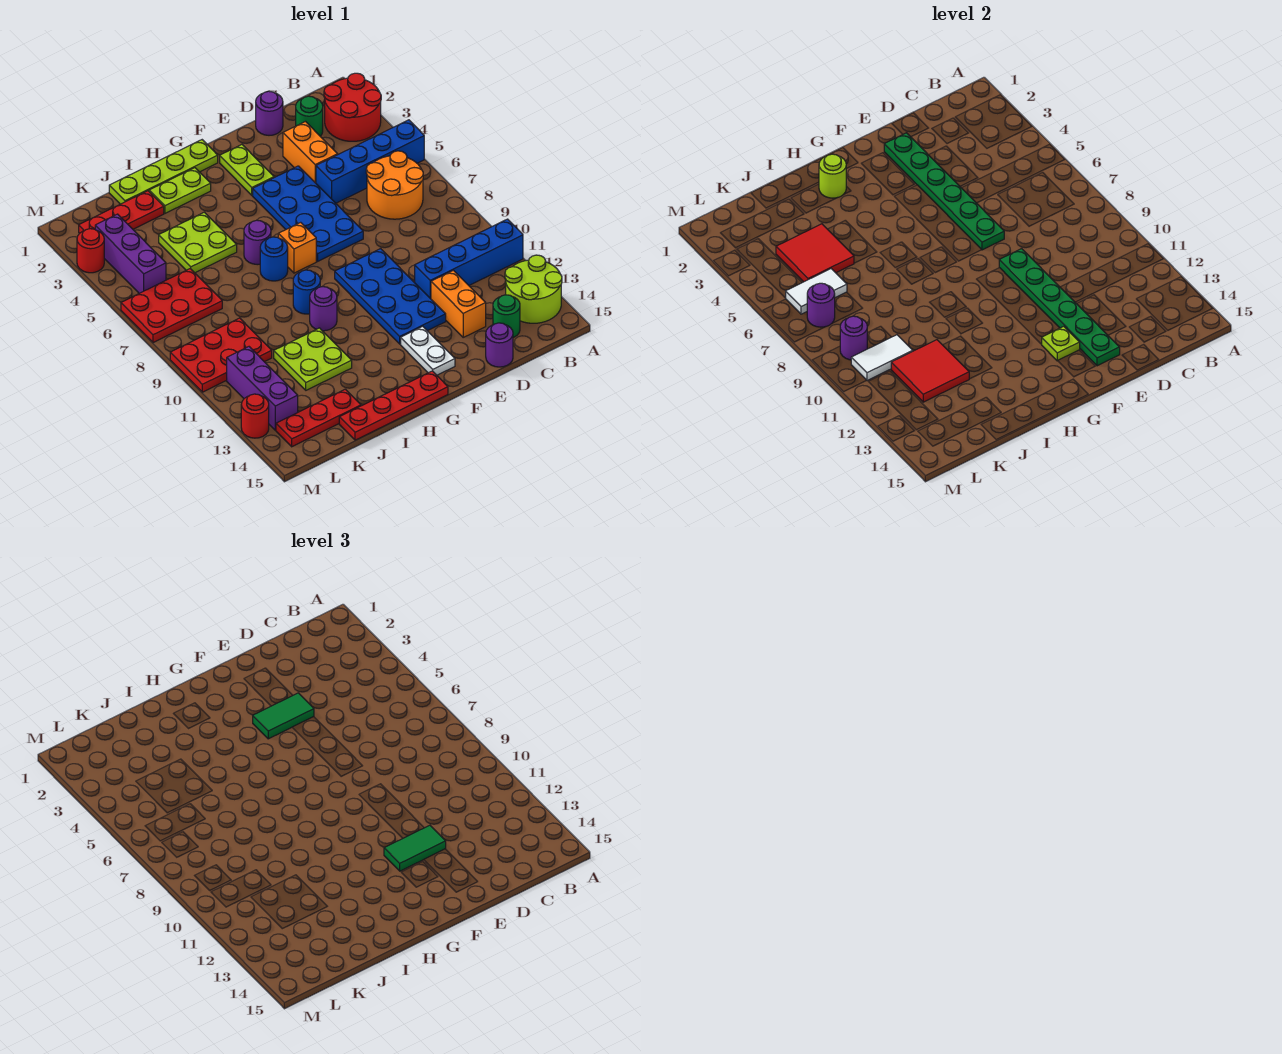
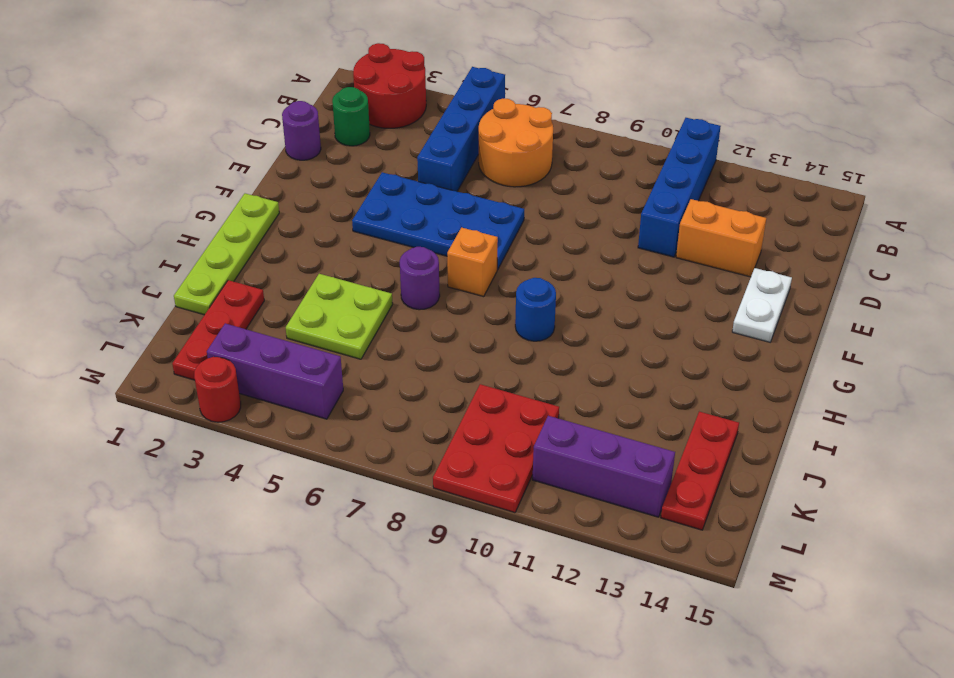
white plate E14:F14 level 1 -> white plate F13:F14 level 1
none -> lime round brick A13:B14 level 1
none -> green round brick C14 level 1
none -> orange brick D3:D4 level 1
none -> purple round brick D15 level 1

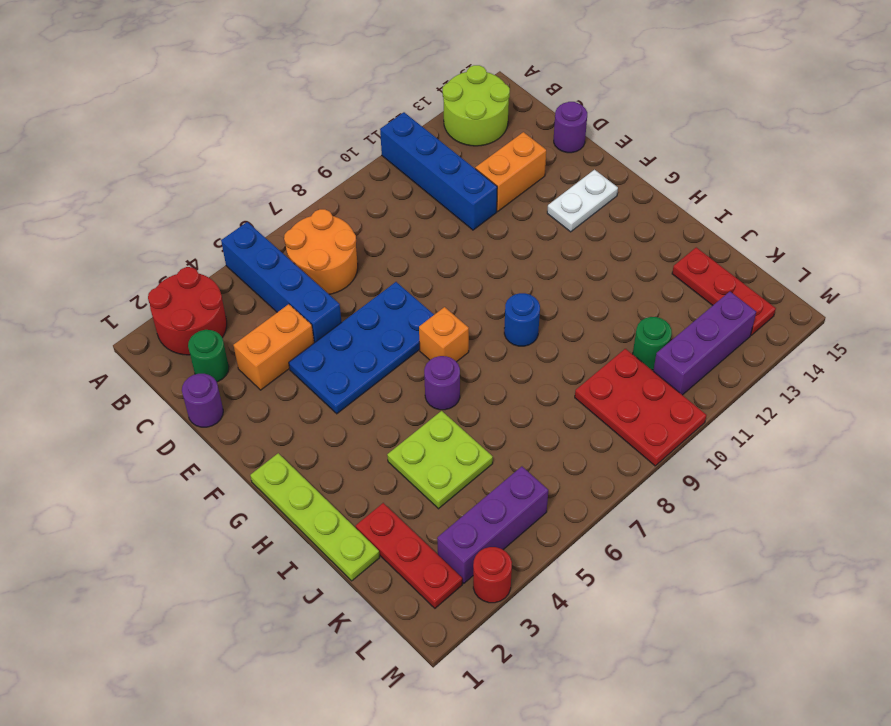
green round brick K11 level 1 -> green round brick C14 level 1
none -> blue plate E9:F12 level 1
none -> lime plate F2:F3 level 1
none -> red plate G15:J15 level 1
none -> lime plate H2:I2 level 1

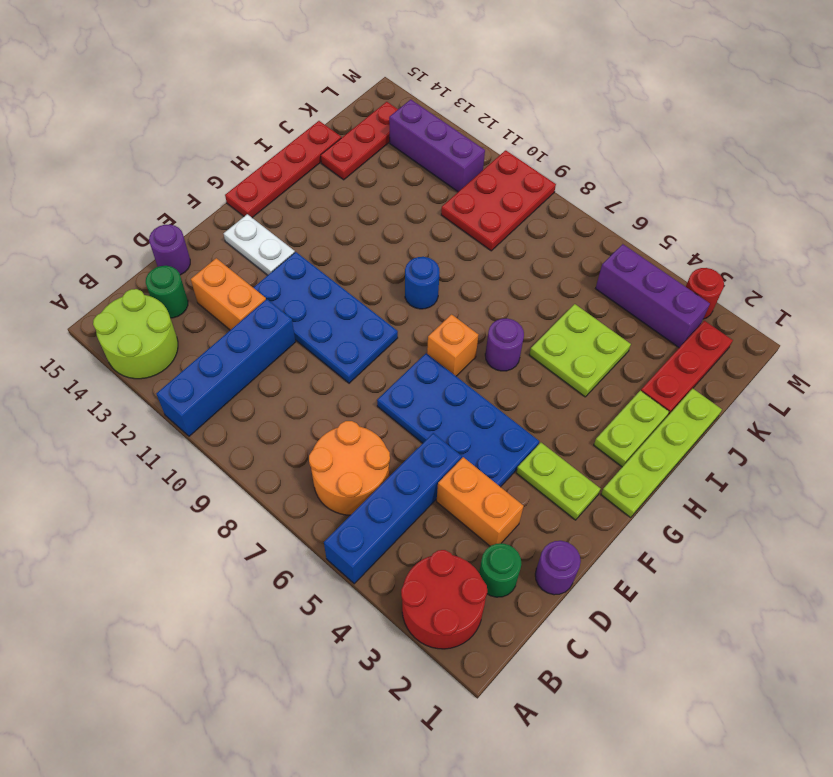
none -> blue round brick H7 level 1
none -> purple round brick H10 level 1
none -> lime plate I11:J12 level 1
none -> red plate K6:M7 level 1

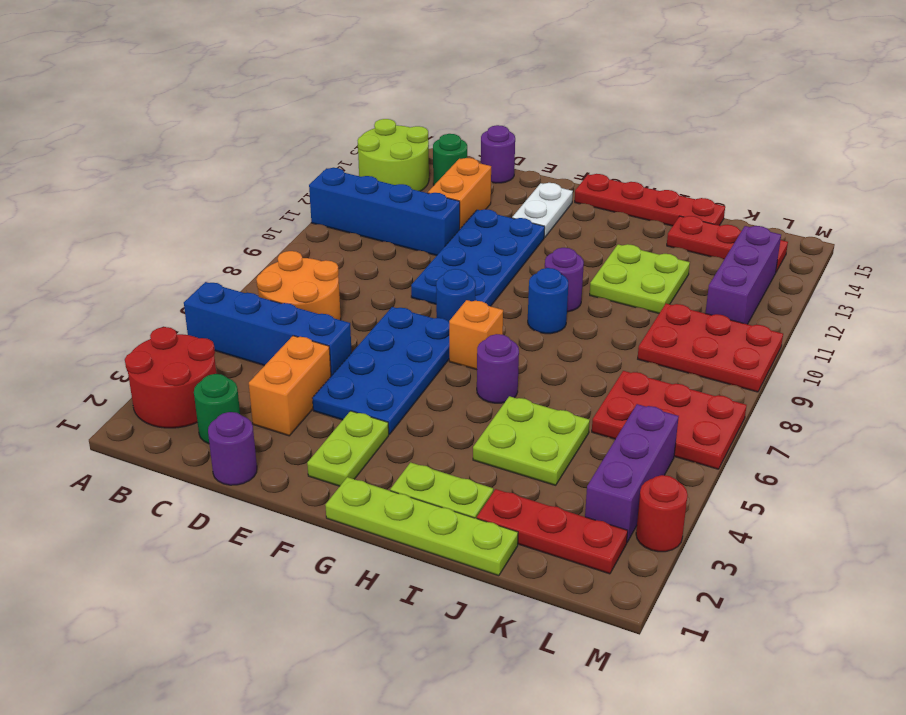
blue round brick F8 level 1 -> blue round brick H7 level 1
none -> red round brick M13 level 1
none -> green plate E2:E7 level 2
none -> green plate E9:E14 level 2
none -> lime plate F13 level 2

